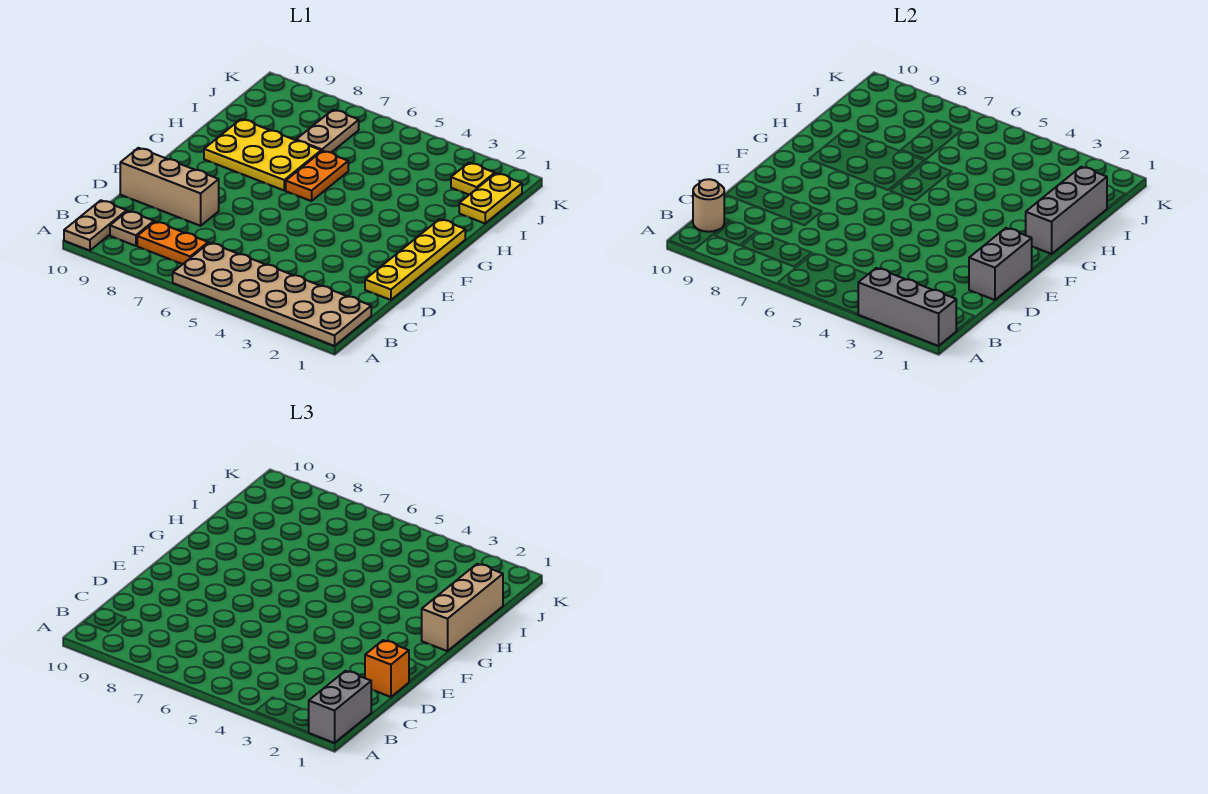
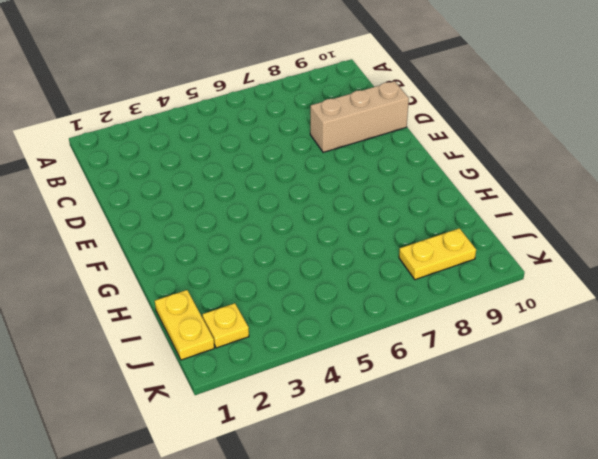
yellow plate J8:J9 level 1 -> none
none -> tan plate A1:B6 level 1
none -> tan plate A10:B10 level 1
none -> orange plate B7:B8 level 1

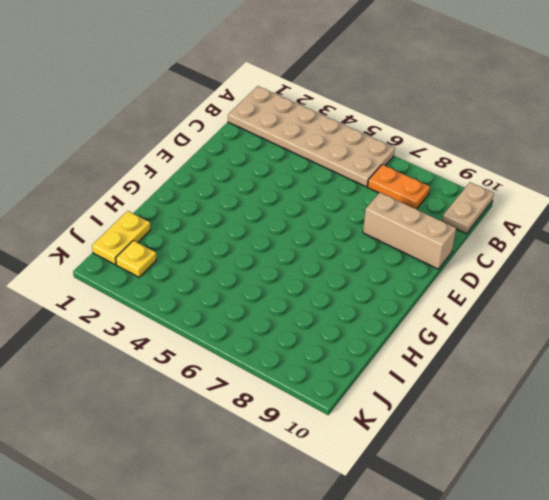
none -> tan plate B9 level 1
none -> yellow plate D1:G1 level 1
none -> orange plate G6:H6 level 1

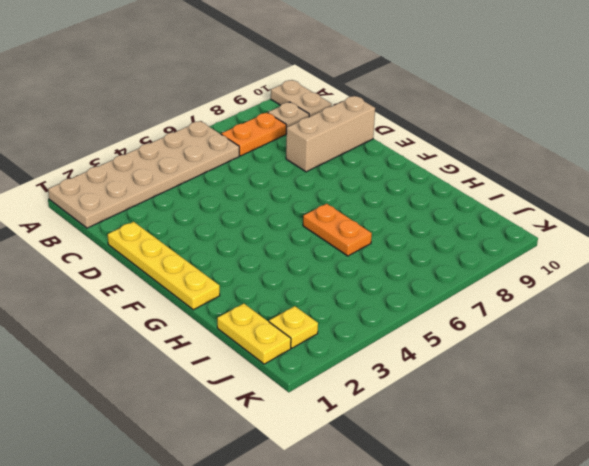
none -> yellow plate G7:H9 level 1
none -> tan plate I7:J7 level 1
none -> grey brick A1:A3 level 2

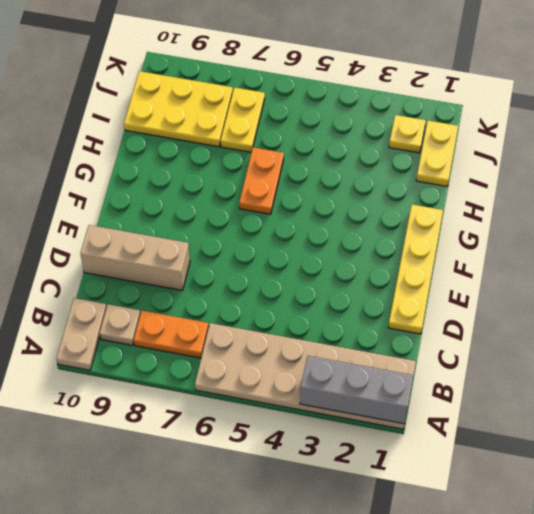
yellow plate I7:J7 level 1 -> tan plate I7:J7 level 1
yellow plate I8:J10 level 1 -> yellow plate G7:H9 level 1
none -> tan round brick B10 level 2
none -> grey brick D1:E1 level 2
none -> grey brick G1:I1 level 2

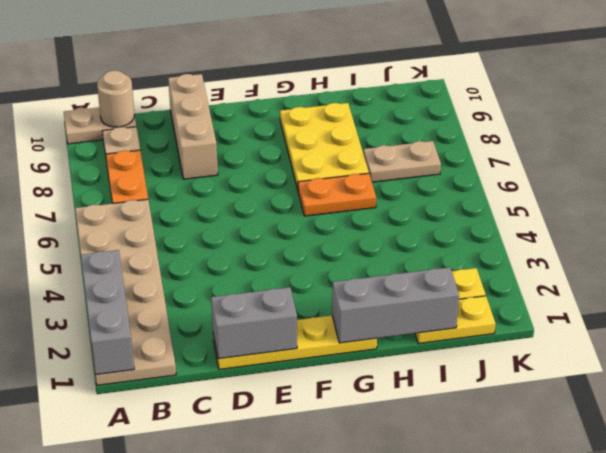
none -> grey brick A1:B1 level 3
none -> orange brick D1 level 3
none -> tan brick G1:I1 level 3

